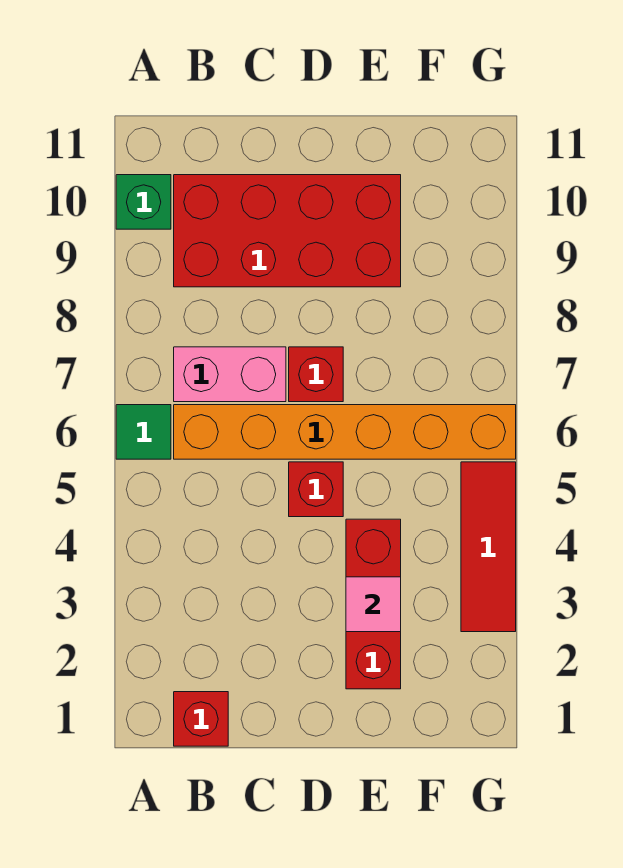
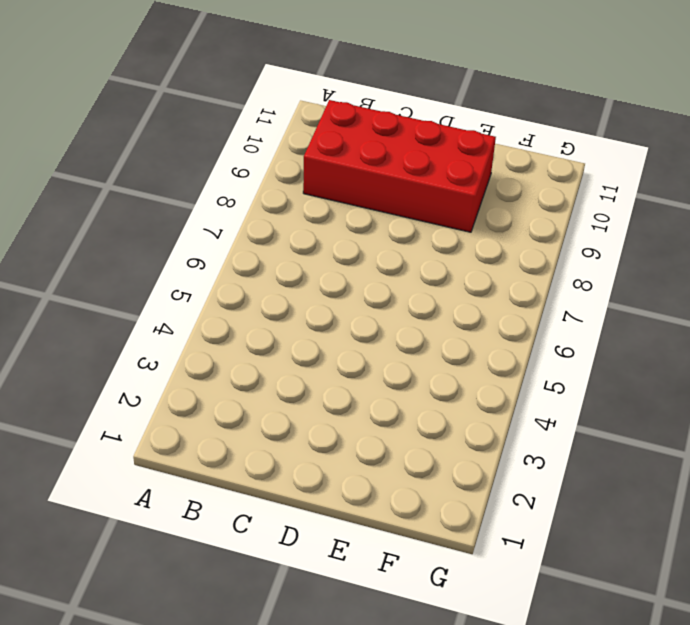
none -> green tile A6 level 1
none -> green brick A10 level 1

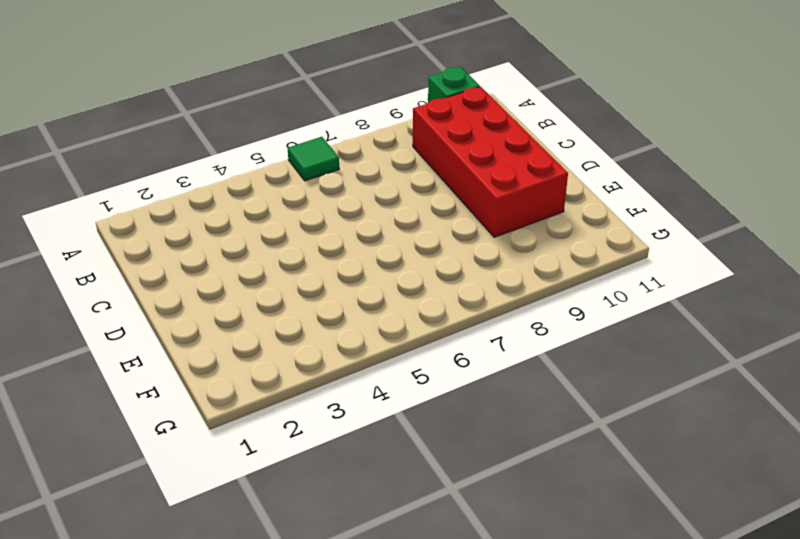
none -> red brick B1 level 1
none -> orange brick B6:G6 level 1

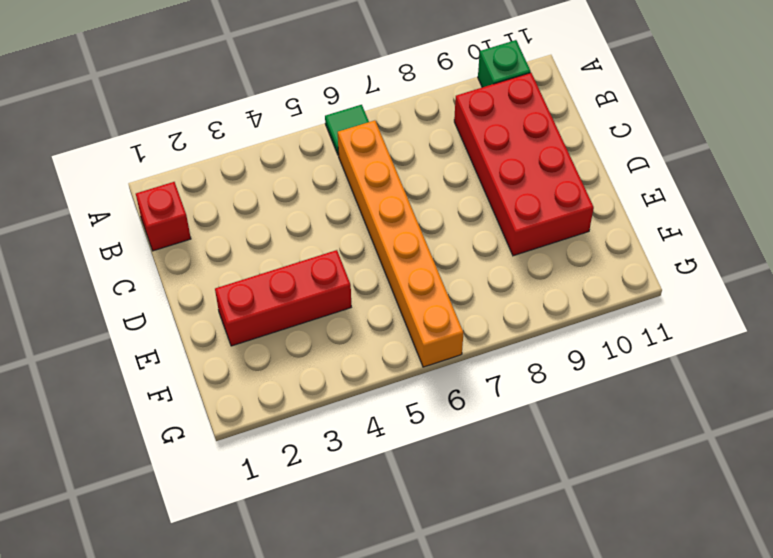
none -> pink brick B7:C7 level 1
none -> red brick D5 level 1

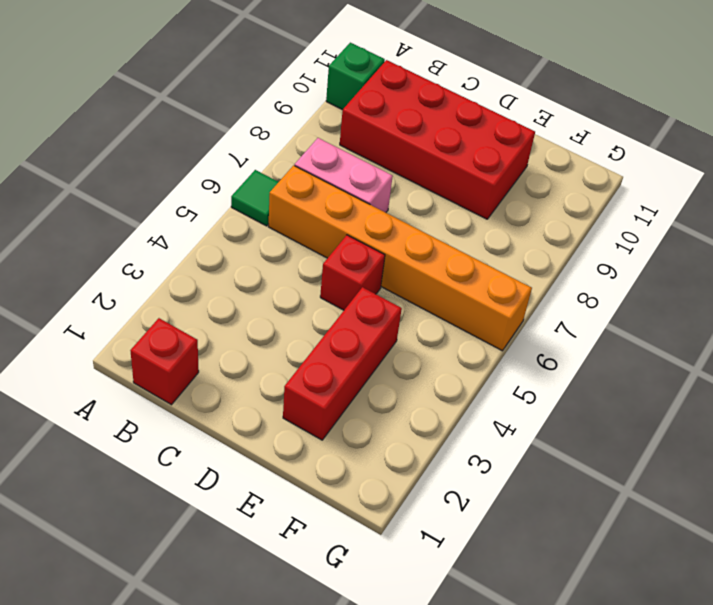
none -> red brick D7 level 1
none -> red tile G3:G5 level 1

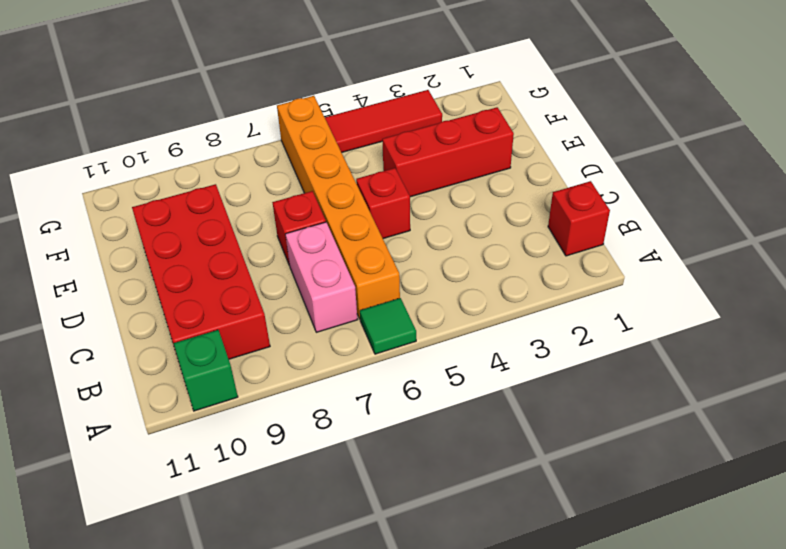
none -> pink tile E3 level 2

